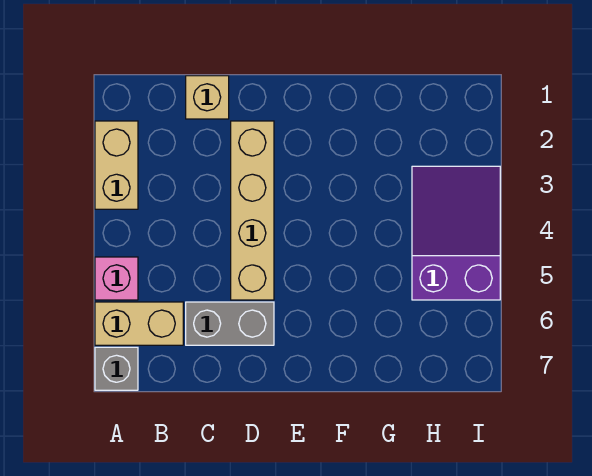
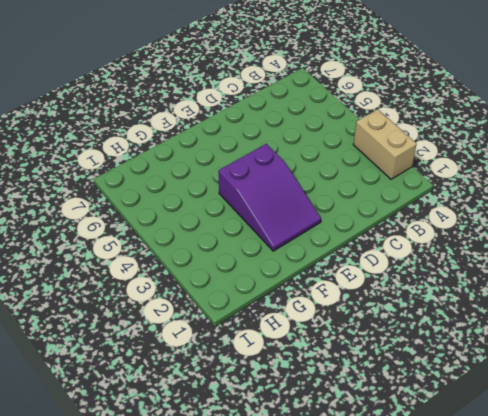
purple slope E2:F4 level 1 top 4 -> purple slope H3:I5 level 1 top 5
none -> pink brick A5 level 1
none -> tan brick A6:B6 level 1

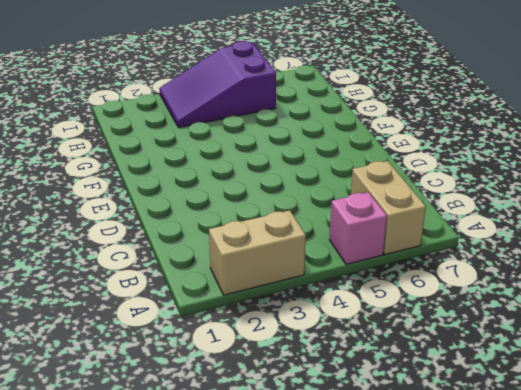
none -> grey brick A7 level 1
none -> tan brick C1 level 1

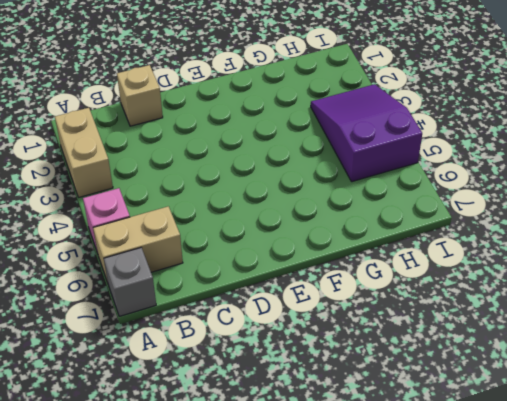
none -> grey brick C6:D6 level 1
none -> tan brick D2:D5 level 1

